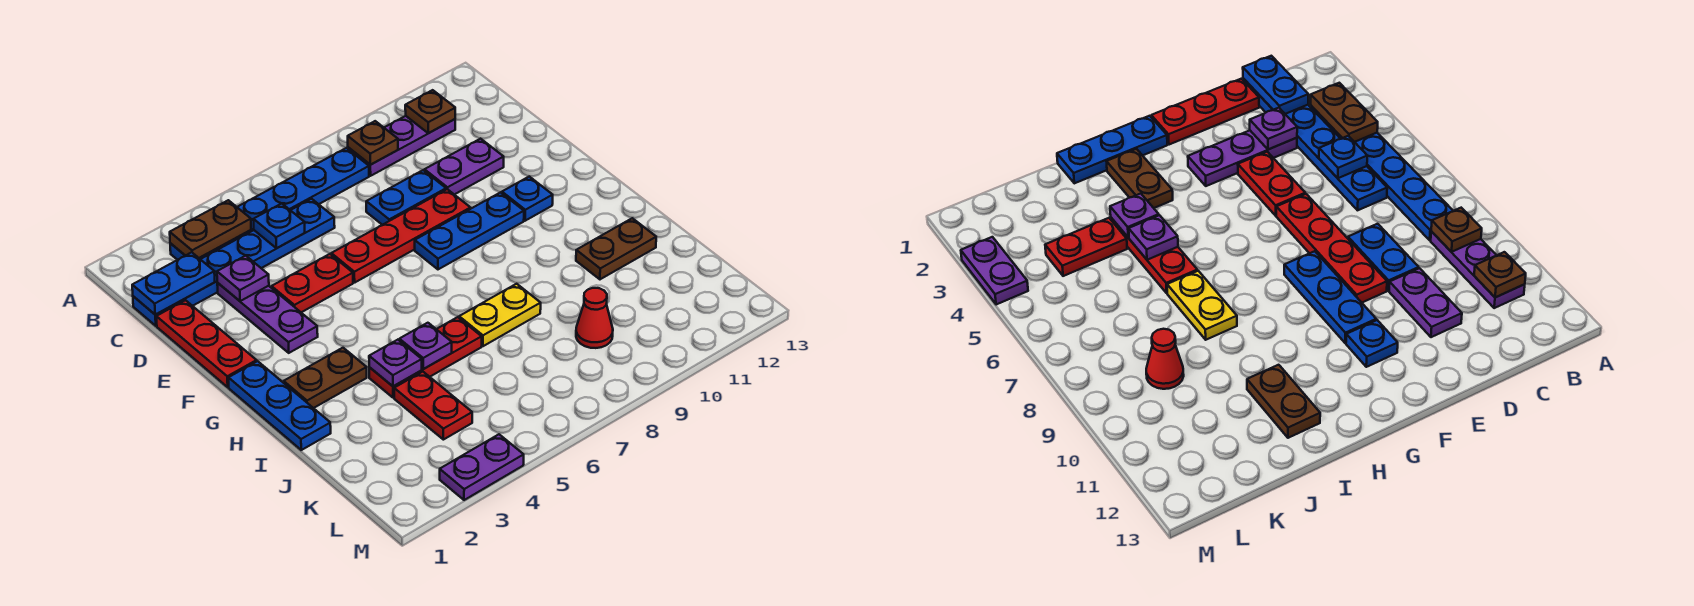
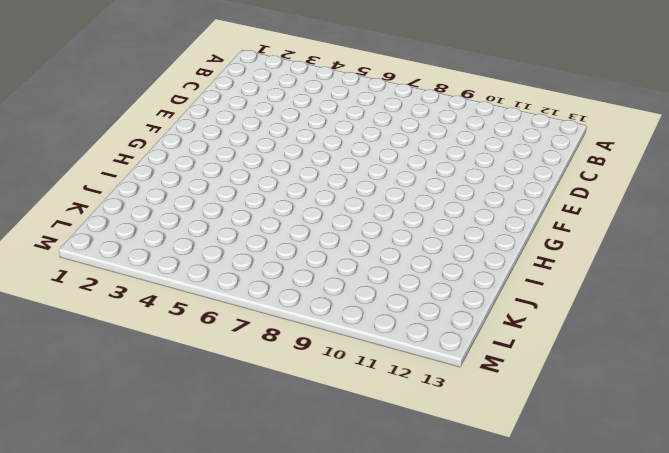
none -> blue plate B3:B8 level 1
none -> purple plate B9:B11 level 1
none -> blue plate C1:C6 level 1

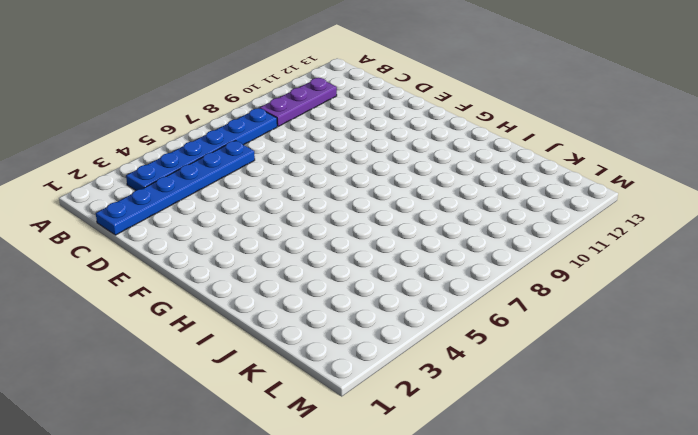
none -> red plate D1:F1 level 1
none -> purple plate D3:F3 level 1
none -> blue plate D8:D9 level 1

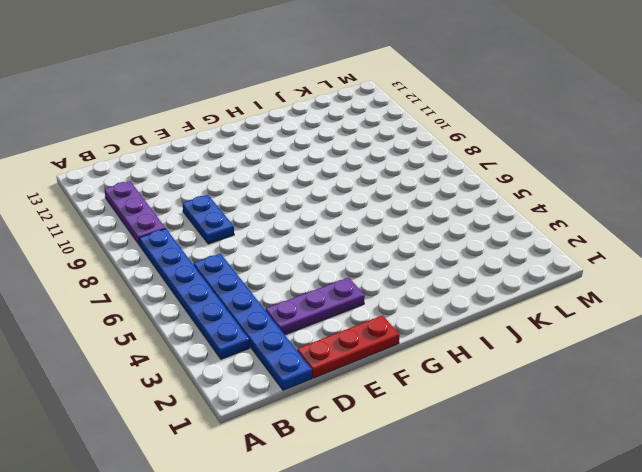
none -> purple plate D10:D11 level 1
none -> red plate E4:E5 level 1
none -> red plate E6:E9 level 1

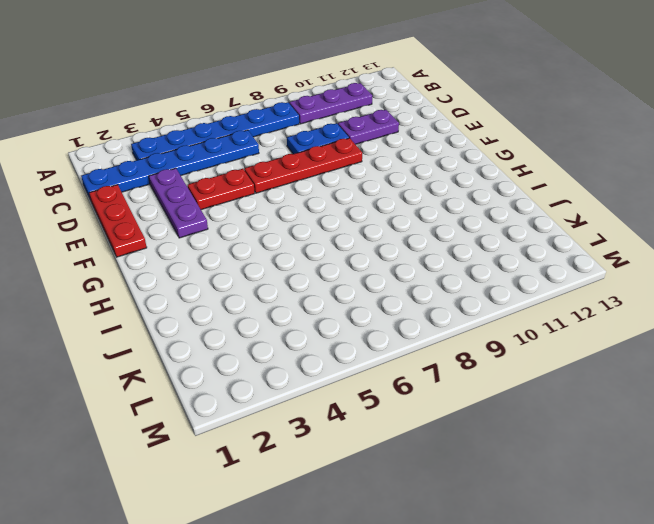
none -> blue plate F8:F10 level 1
none -> blue plate F11 level 1
none -> blue plate G1:I1 level 1

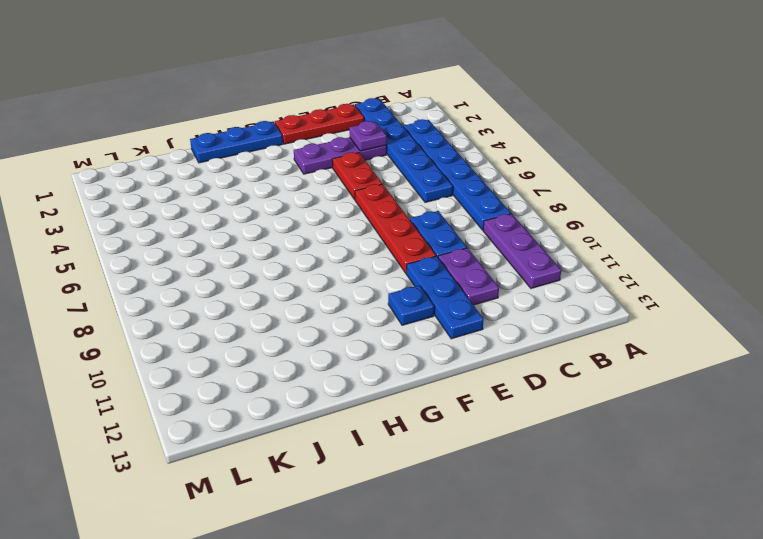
blue plate E10:E12 level 1 -> blue plate F8:F10 level 1
none -> brown plate H2:H3 level 1
none -> red plate I4:I6 level 1
none -> yellow plate I7:I8 level 1

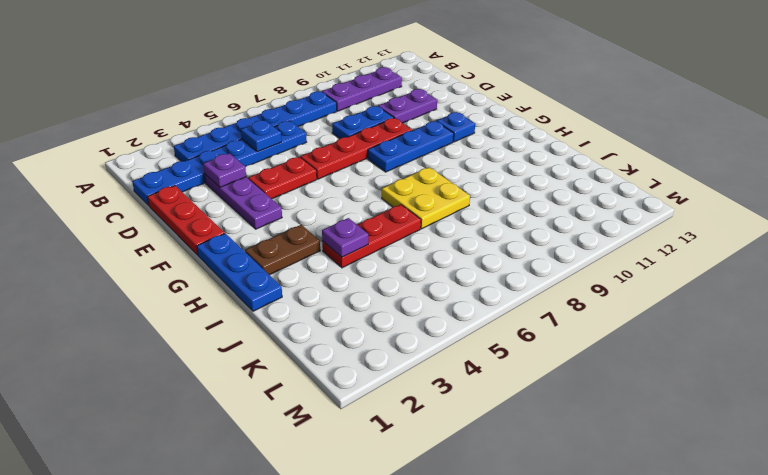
yellow plate H7:I8 level 1 -> yellow plate I7:I8 level 1
none -> brown plate I11:I12 level 1
none -> red plate J4:K4 level 1
none -> red cone K9 level 1

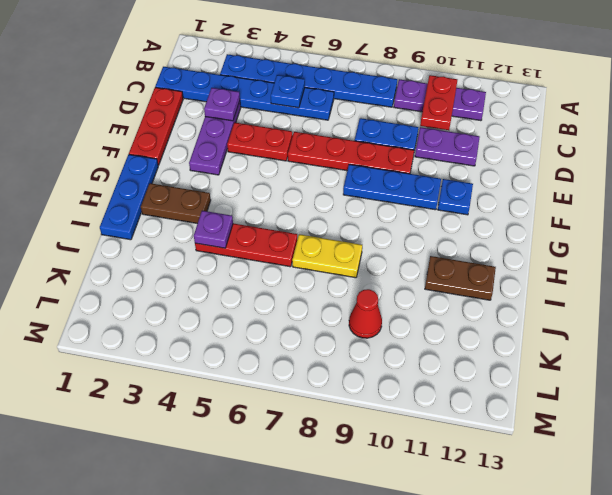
red plate B10:C10 level 2 -> red plate J4:K4 level 1
none -> purple plate M3:M4 level 1
none -> brown plate B3:B4 level 2
none -> brown plate B9 level 2

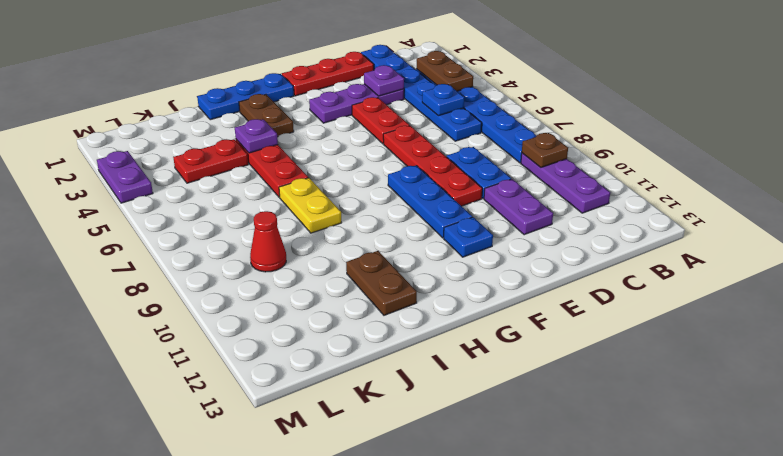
none -> brown plate B11 level 2
none -> blue plate C1:C2 level 2
none -> purple plate I5 level 2

